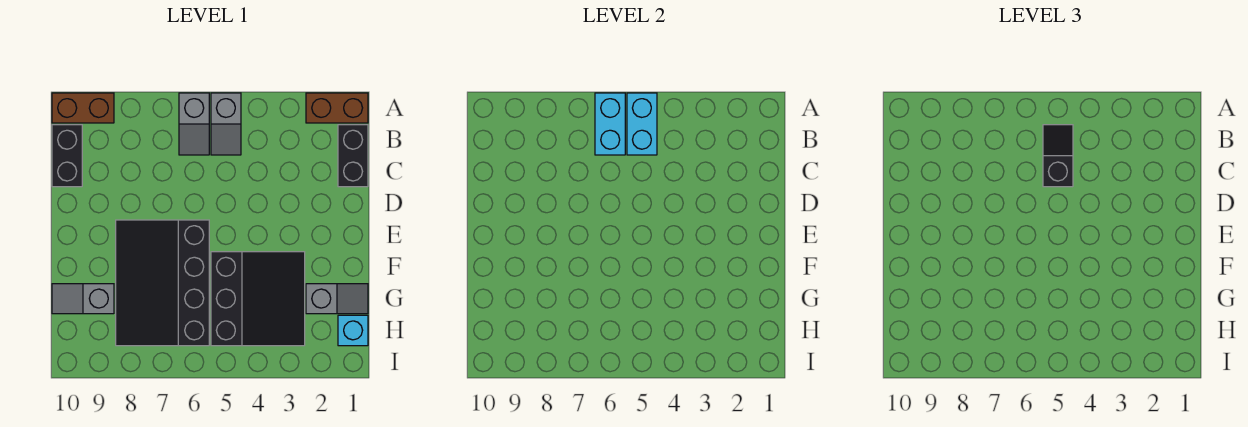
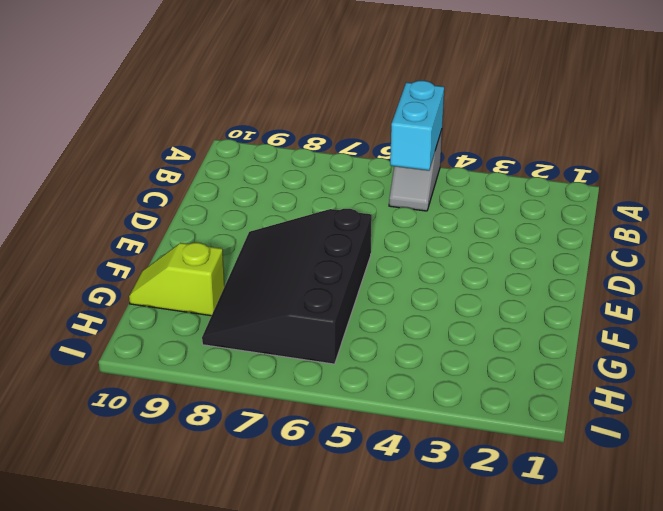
lime slope G9:G10 level 1 top 9 -> grey slope G9:G10 level 1 top 9
none -> brown brick A1:A2 level 1
none -> grey slope A6:B6 level 1 top A
none -> brown brick A9:A10 level 1

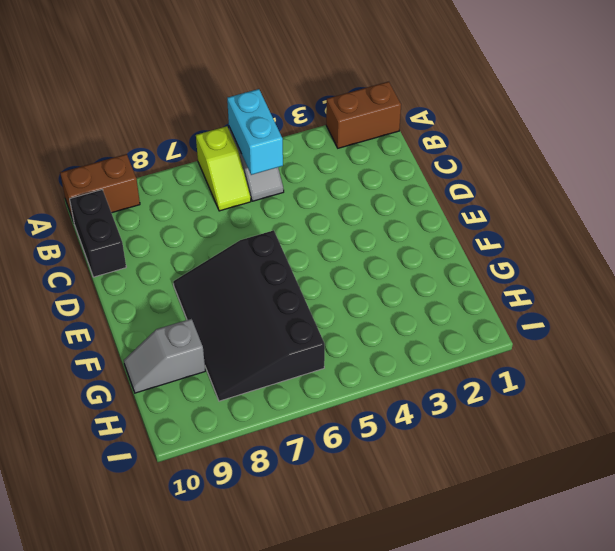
lime slope A6:B6 level 1 top A -> grey slope A6:B6 level 1 top A
none -> black brick B1:C1 level 1
none -> black slope F3:H5 level 1 top 5
none -> grey slope G1:G2 level 1 top 2

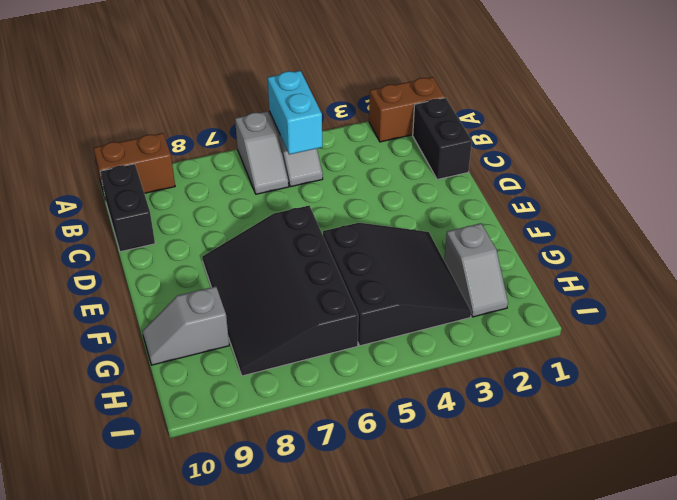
grey slope G2:H2 level 1 top G -> grey slope G1:G2 level 1 top 2
none -> cyan brick H1 level 1
none -> cyan brick A6:B6 level 2
none -> black slope B5:C5 level 3 top C

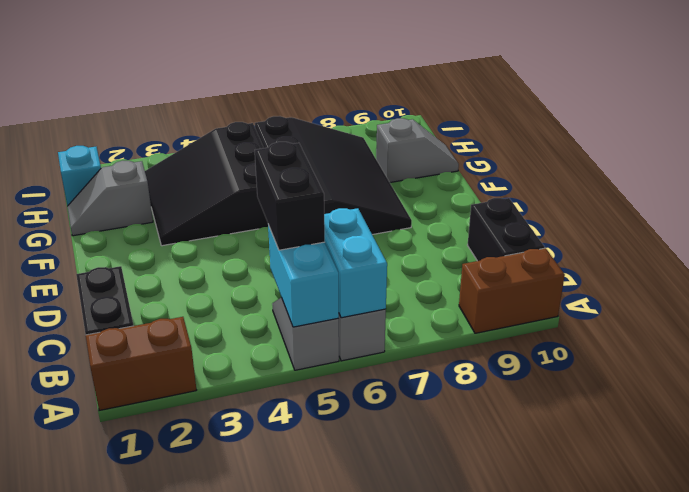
black brick B5:C5 level 3 -> black slope B5:C5 level 3 top C

